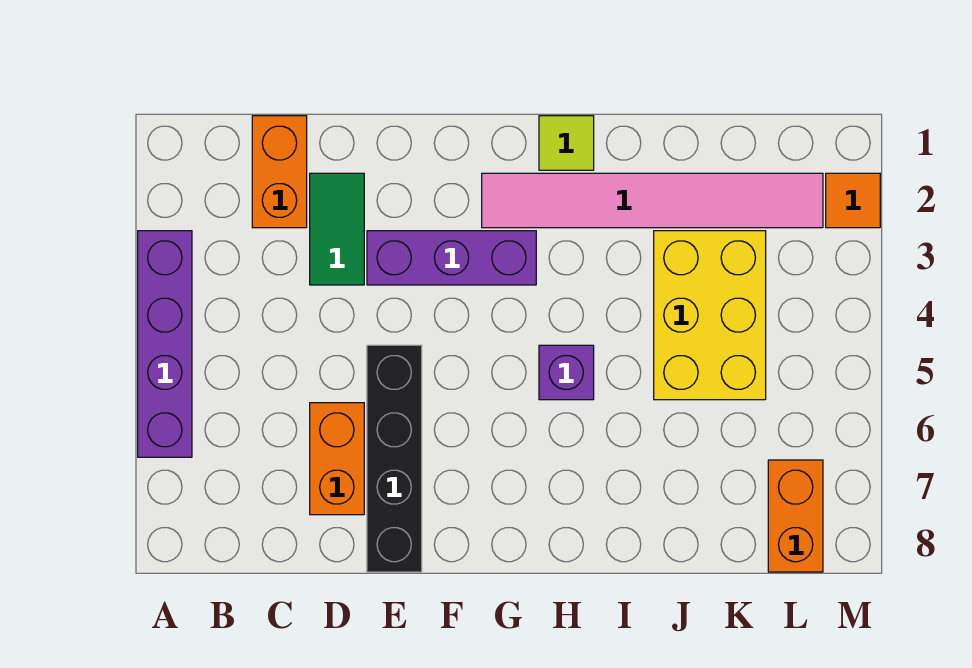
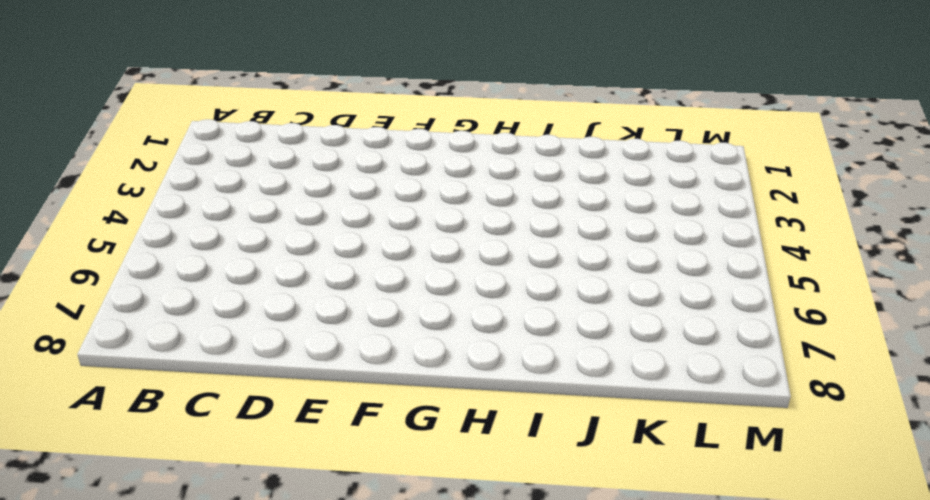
none -> purple brick A3:A6 level 1
none -> orange brick C1:C2 level 1
none -> green tile D2:D3 level 1

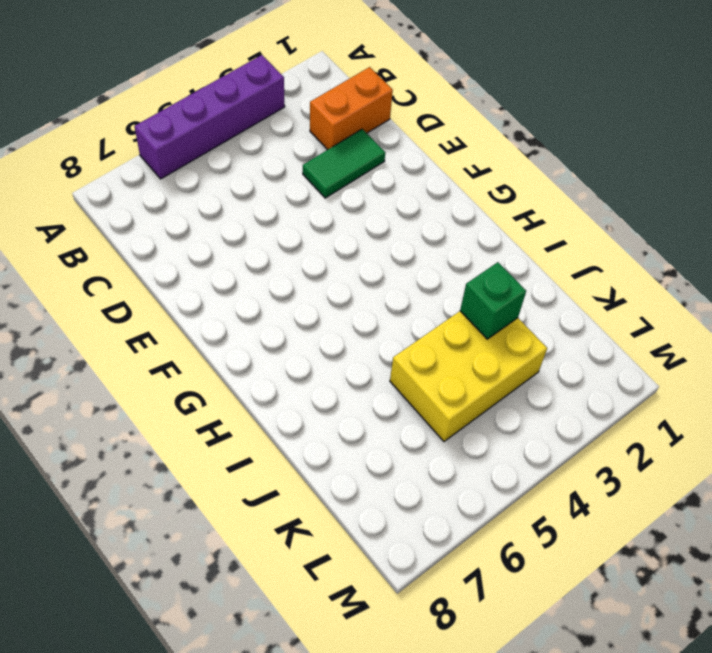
green brick J3 level 2 -> none
none -> orange brick D6:D7 level 1
none -> purple brick E3:G3 level 1
none -> black brick E5:E8 level 1

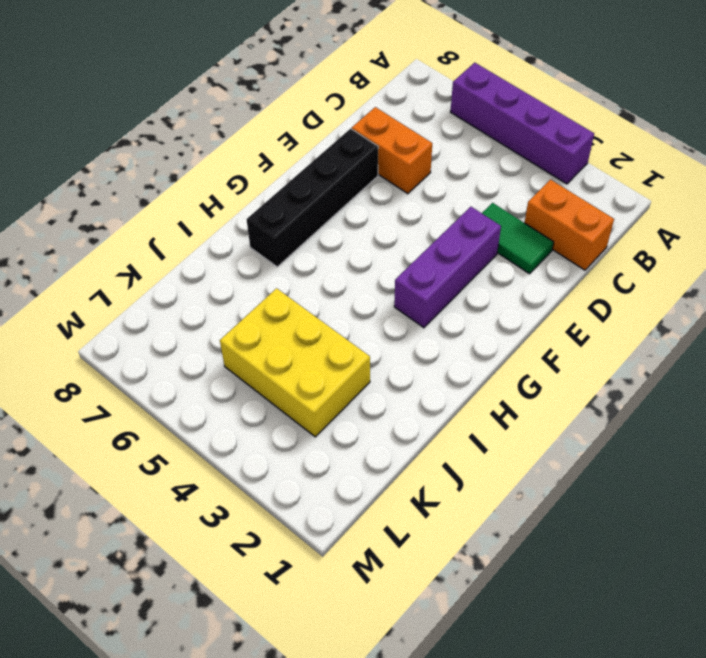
black brick E7:H7 level 1 -> black brick E5:E8 level 1
none -> pink tile G2:L2 level 1
none -> lime tile H1 level 1
none -> purple brick H5 level 1

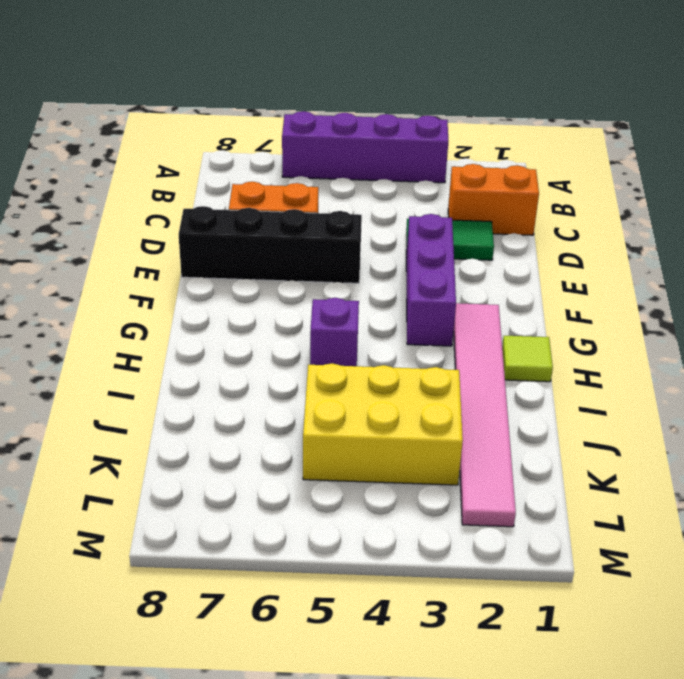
none -> orange brick L7:L8 level 1
none -> orange tile M2 level 1

